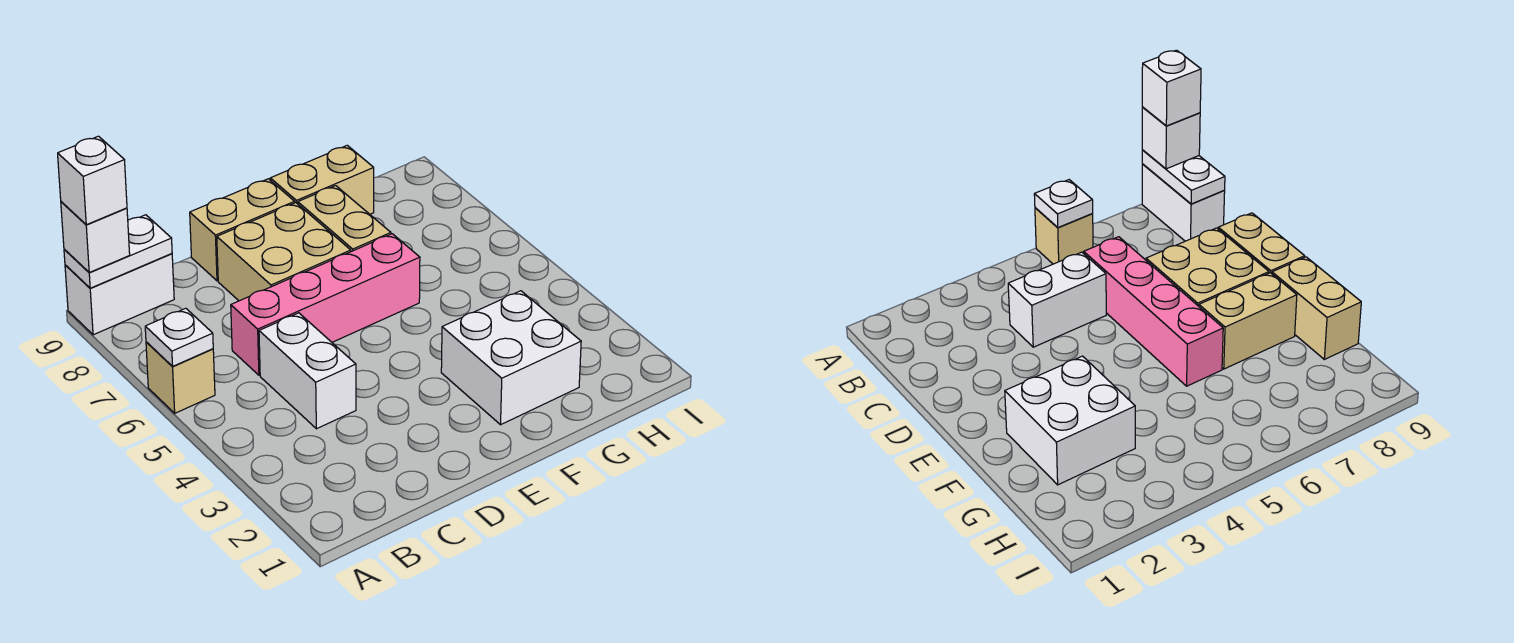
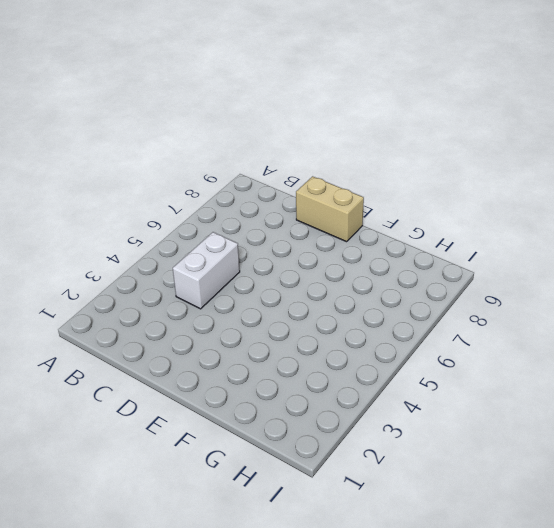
none -> tan brick A6 level 1
none -> white brick A9:B9 level 1
none -> pink brick C6:F6 level 1

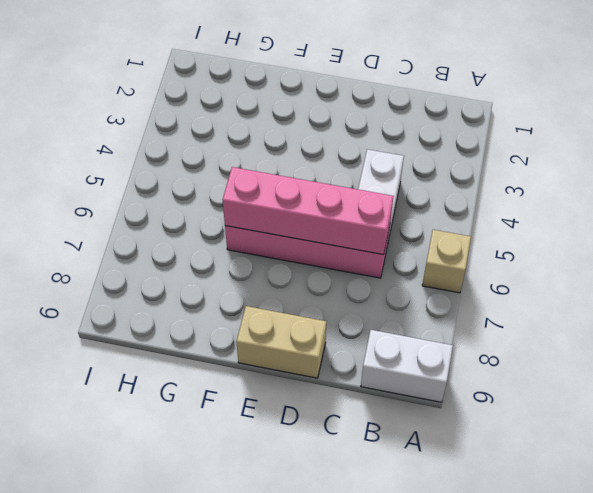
pink brick C6:F6 level 2 -> none
none -> tan brick D7:E8 level 1
none -> white brick F2:G3 level 1
none -> tan brick F7:F8 level 1

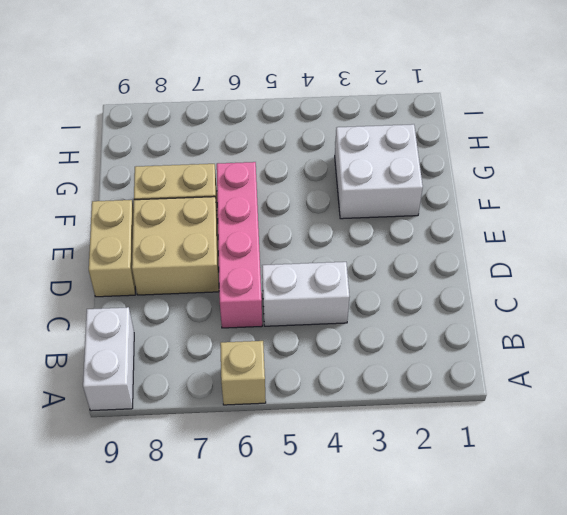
none -> tan brick F9:G9 level 1
none -> white plate A6 level 2
none -> white plate A9:B9 level 2

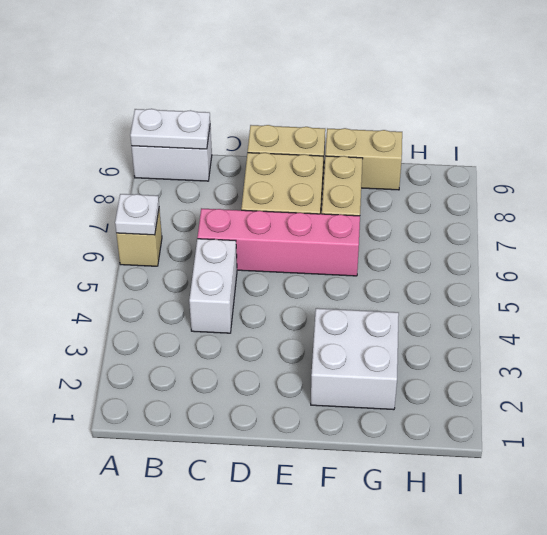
none -> white brick A9 level 3
none -> white brick A9 level 4

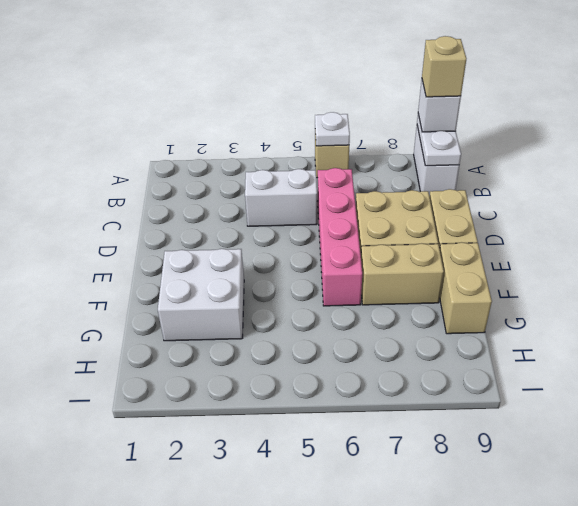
tan brick A9 level 4 -> white brick A9 level 4

